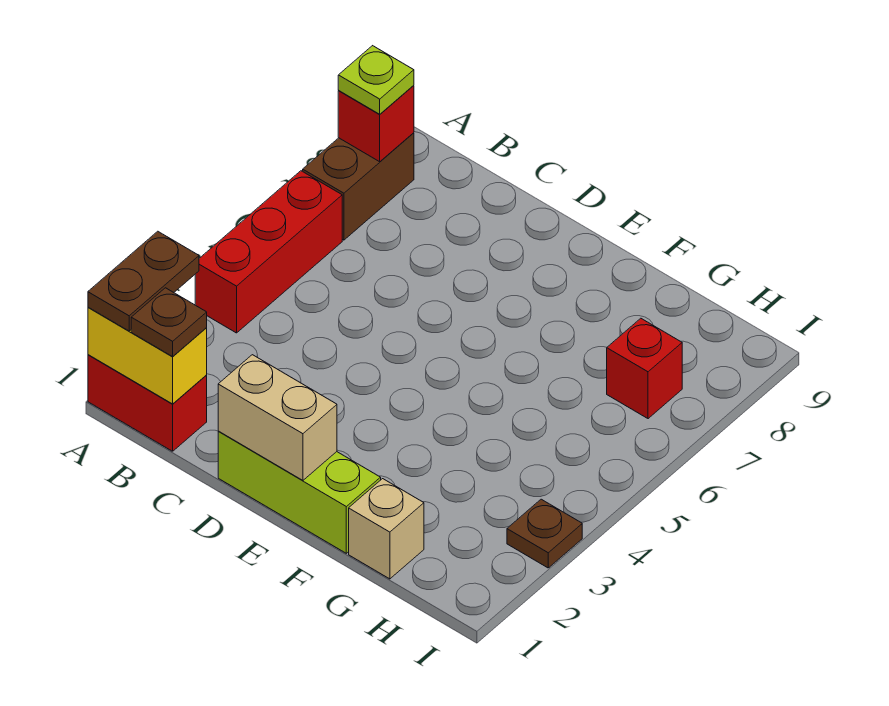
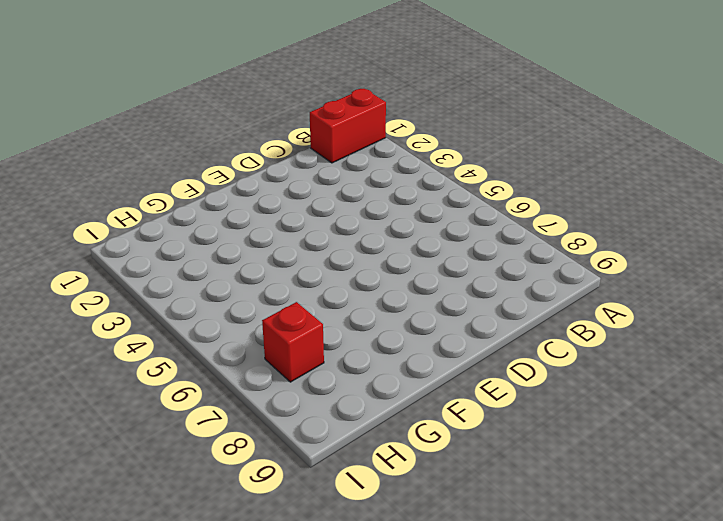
none -> red brick A4:A6 level 1
none -> brown brick A7:A8 level 1
none -> lime brick D1:F1 level 1

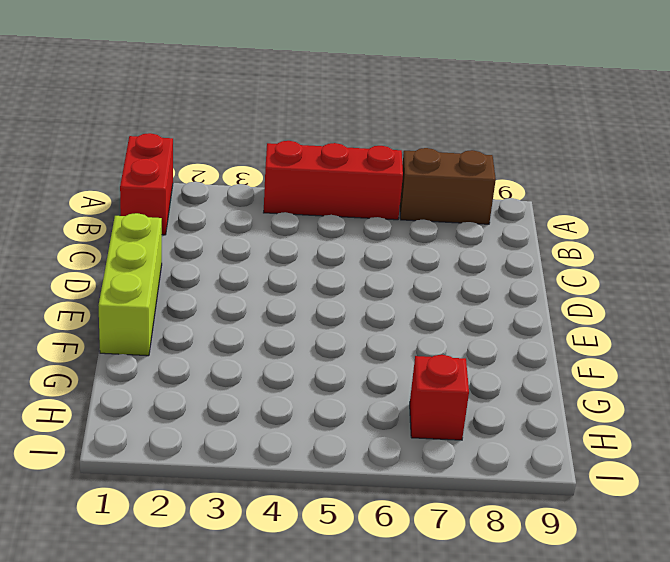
none -> tan brick G1 level 1
none -> brown plate I3 level 1
none -> yellow brick A1:B1 level 2

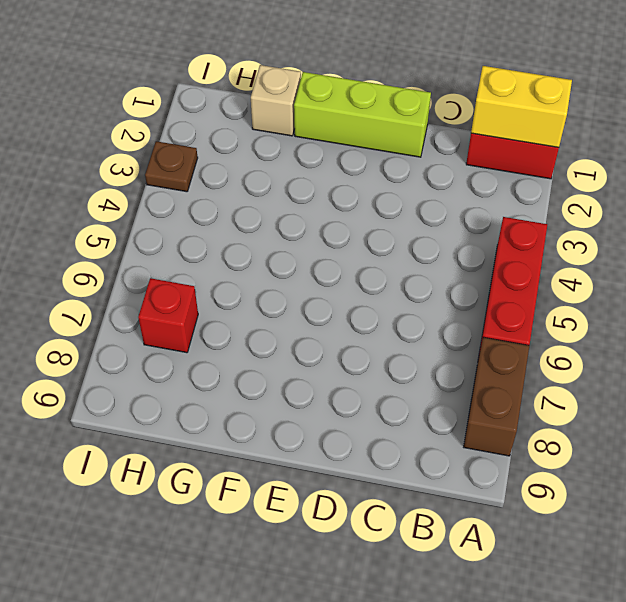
none -> red brick A8 level 2
none -> tan brick D1:E1 level 2
none -> brown plate A1:A2 level 3

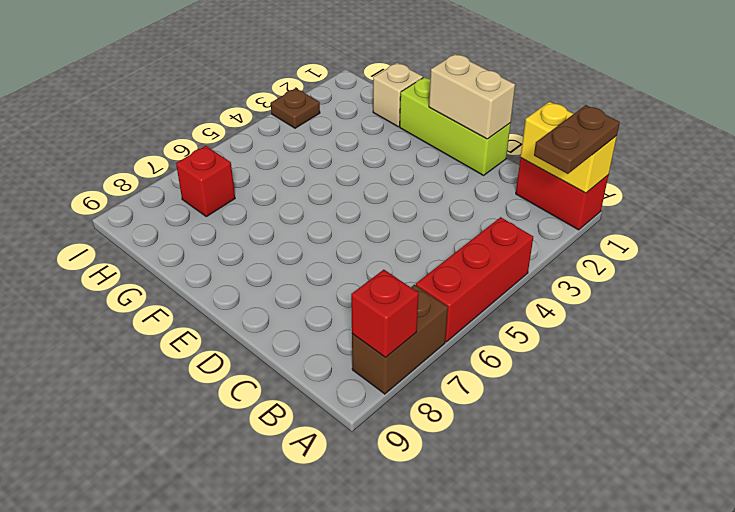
none -> lime plate A8 level 3
none -> brown plate B1 level 3

